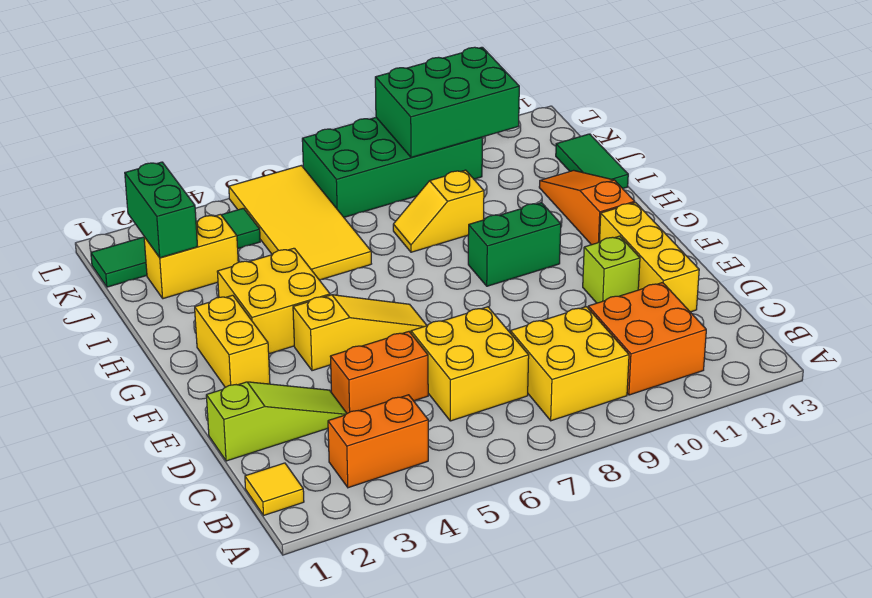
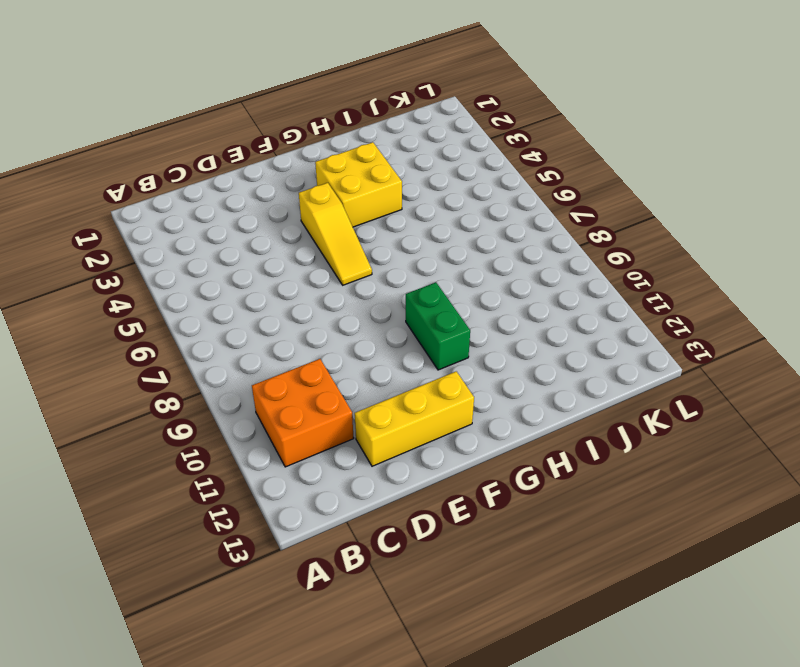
none -> yellow tile B1 level 1
none -> orange brick B3:B4 level 1
none -> yellow brick B8:C9 level 1

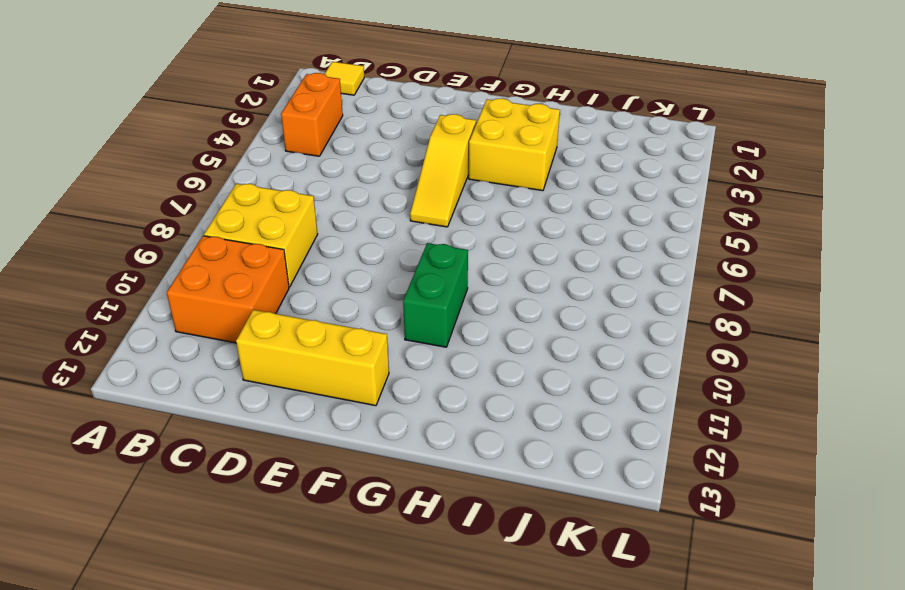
none -> yellow brick C6:D7 level 1
none -> lime slope D1:D3 level 1 top 1
none -> orange brick D4:D5 level 1

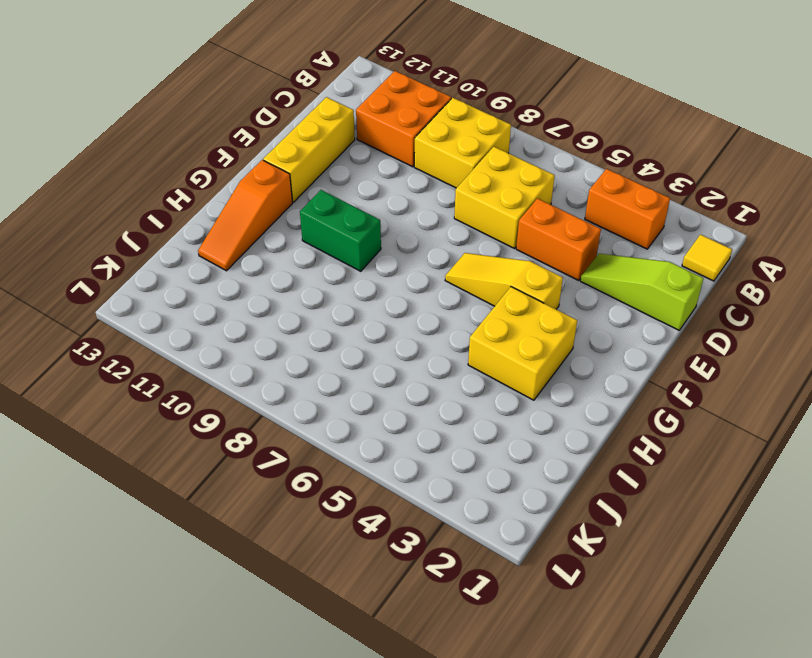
none -> lime brick E11 level 1
none -> yellow brick F2:G2 level 1
none -> yellow tile I5:L6 level 1

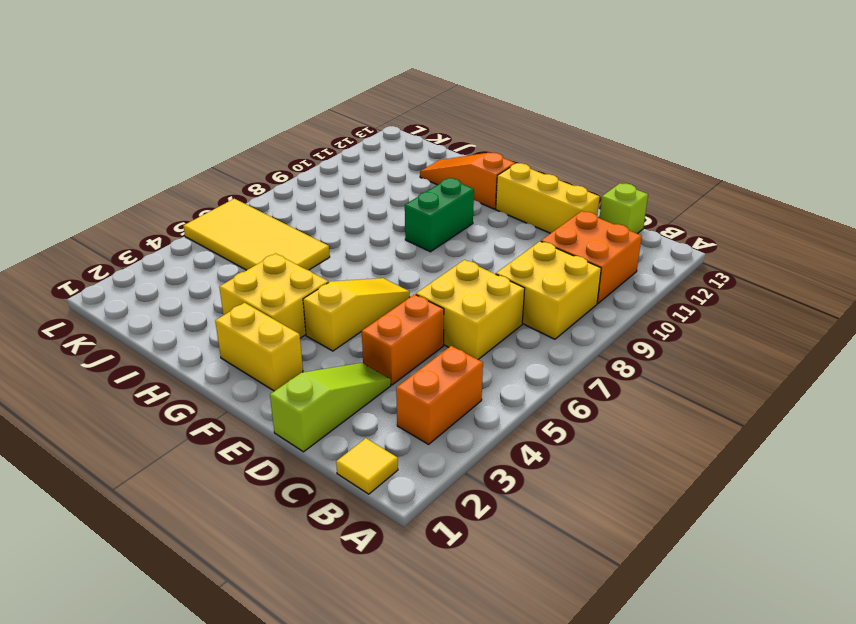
lime brick C13 level 1 -> lime brick E11 level 1
none -> yellow slope I8:I9 level 1 top 9
none -> green tile I13:J13 level 1
none -> yellow brick J2:J3 level 1

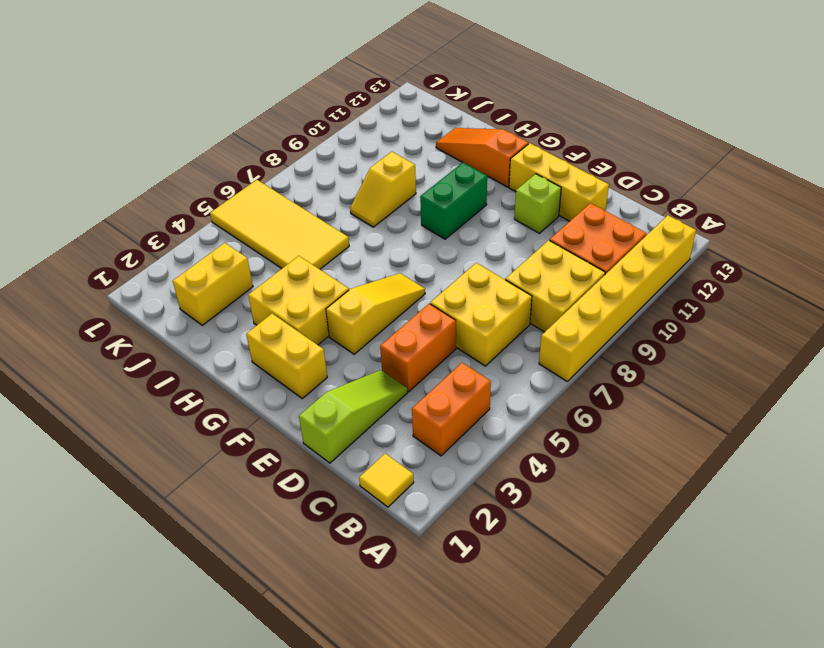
yellow brick A7:A12 level 1 -> none
none -> green tile I13:J13 level 1
none -> green tile K1:K4 level 1
none -> green brick K7:L10 level 1

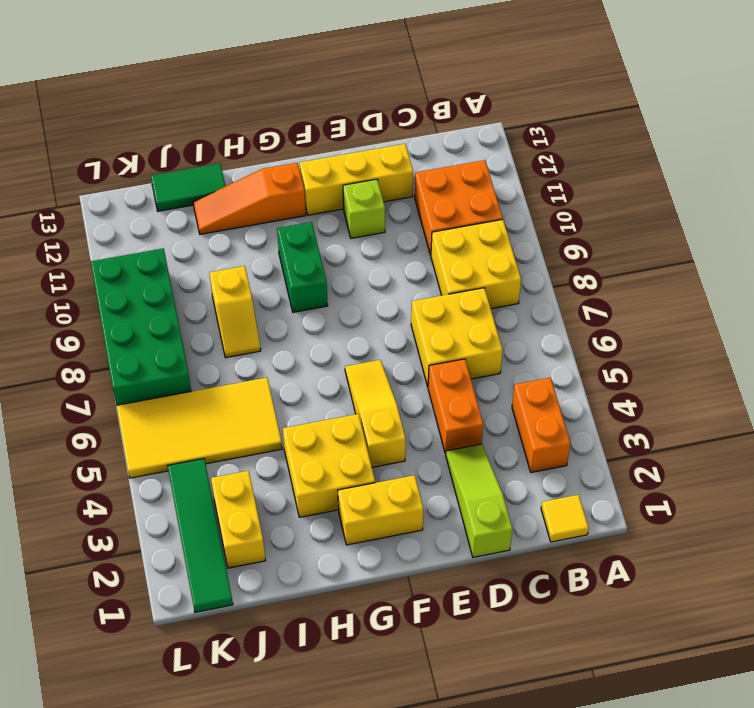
none -> green brick J2:K2 level 2
none -> green brick K9:L11 level 2

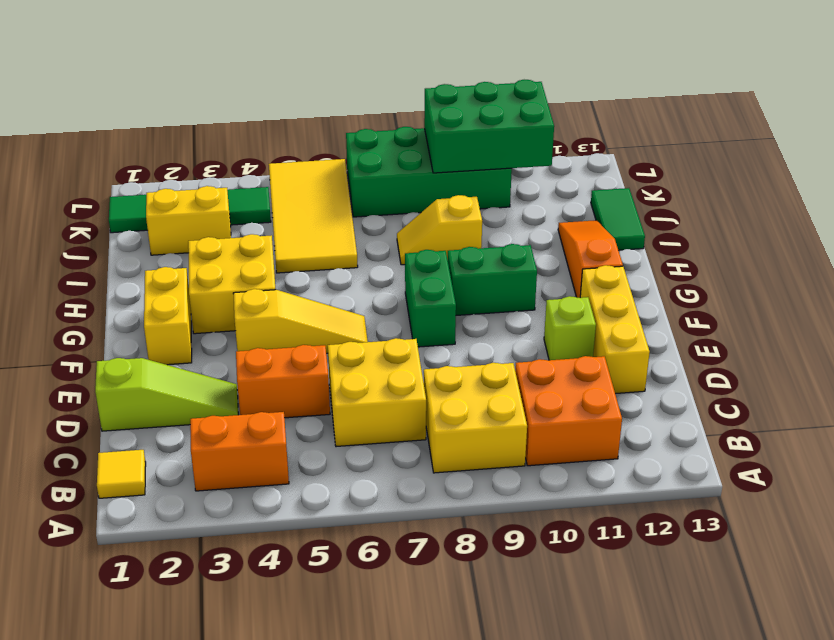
green brick F8:G8 level 1 -> green brick J2:K2 level 2

